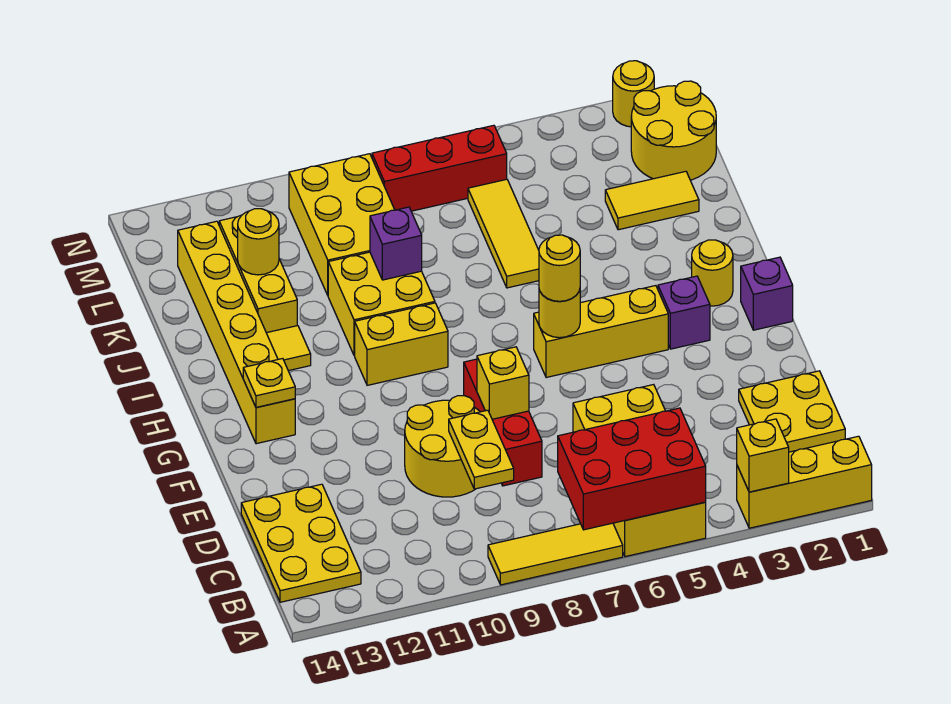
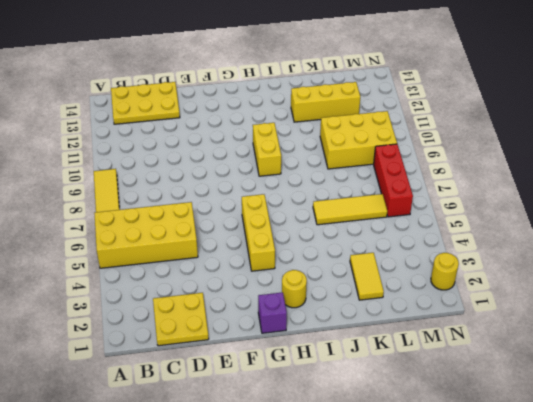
none -> yellow brick A1:A3 level 1
none -> red brick D8:F8 level 1
none -> yellow round brick D9:E10 level 1
none -> purple brick G3 level 1

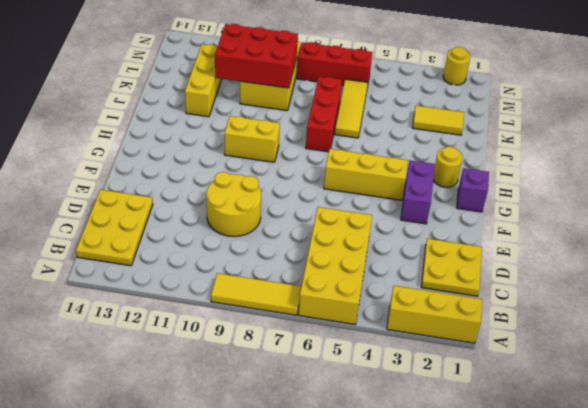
purple brick F3:G3 level 1 -> purple brick G3 level 1
red brick I7:K7 level 1 -> red brick D8:F8 level 1
red brick K9:L11 level 2 -> red brick A5:B7 level 2
none -> yellow brick G13:L13 level 1
none -> yellow brick I9:J10 level 1
none -> yellow tile I12 level 1
none -> yellow round brick L1:M2 level 1

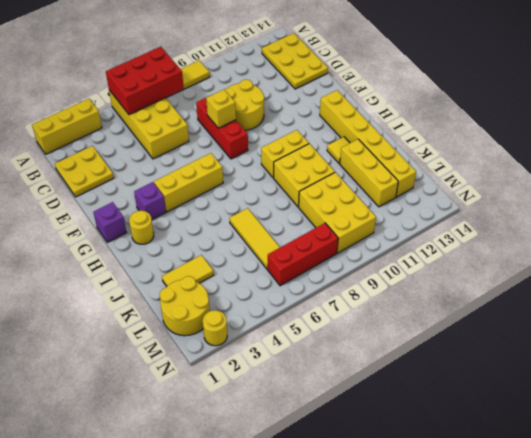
none -> yellow brick A3 level 2
none -> yellow plate C9:D9 level 2
none -> yellow round brick G6 level 2
none -> yellow plate G13 level 2

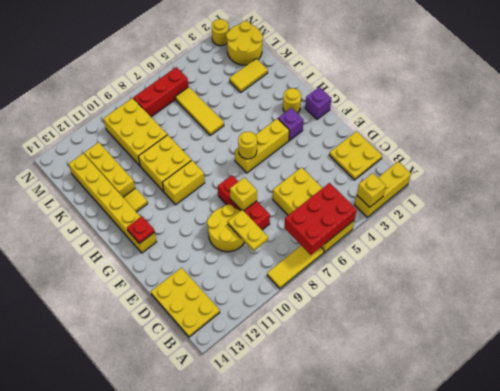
red plate G13 level 2 -> yellow plate G13 level 2
none -> purple brick J9 level 2
none -> yellow round brick K12 level 2
none -> yellow round brick G6 level 3

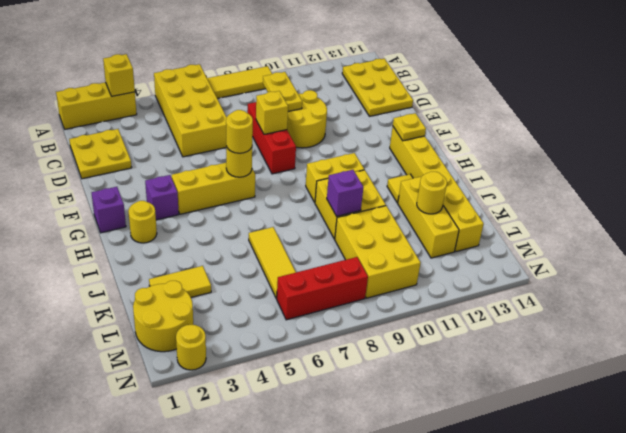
none -> red brick A5:B7 level 2

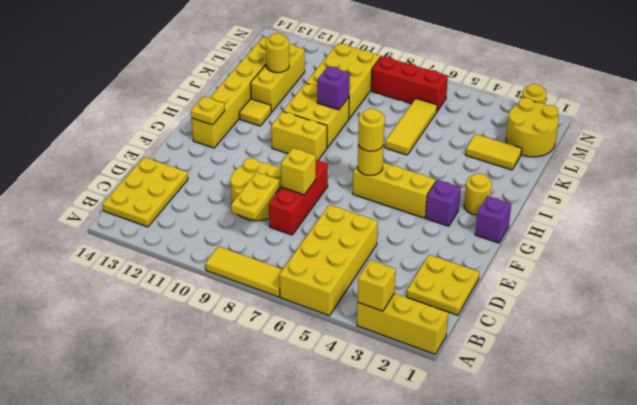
none -> red brick A5:B7 level 2

